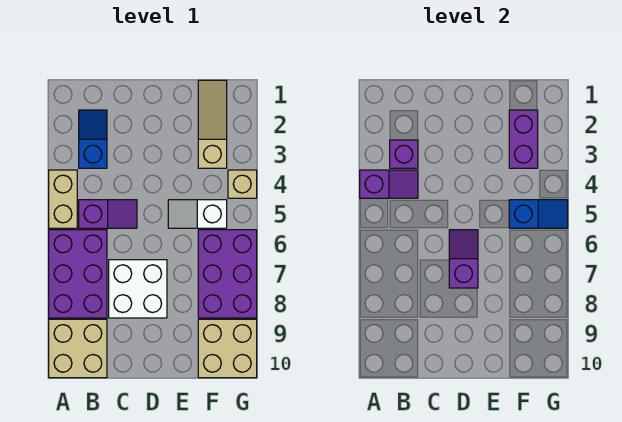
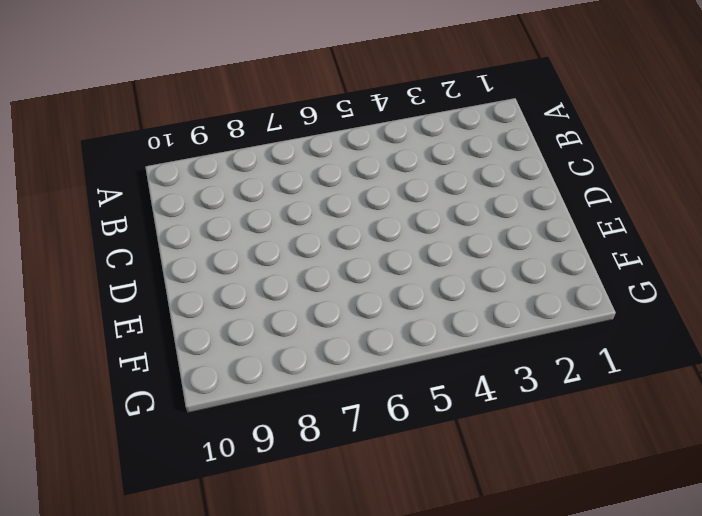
none -> tan brick A4:A5 level 1
none -> purple brick A6:B8 level 1
none -> tan brick A9:B10 level 1

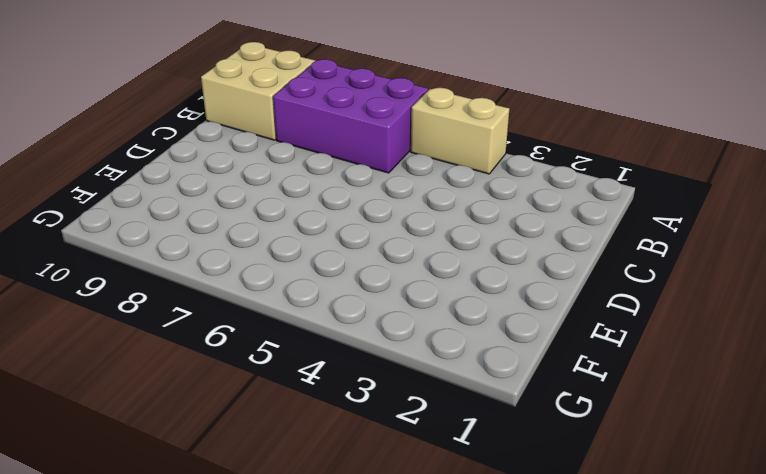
none -> blue slope B2:B3 level 1 top 3
none -> purple slope B5:C5 level 1 top B
none -> white brick C7:D8 level 1

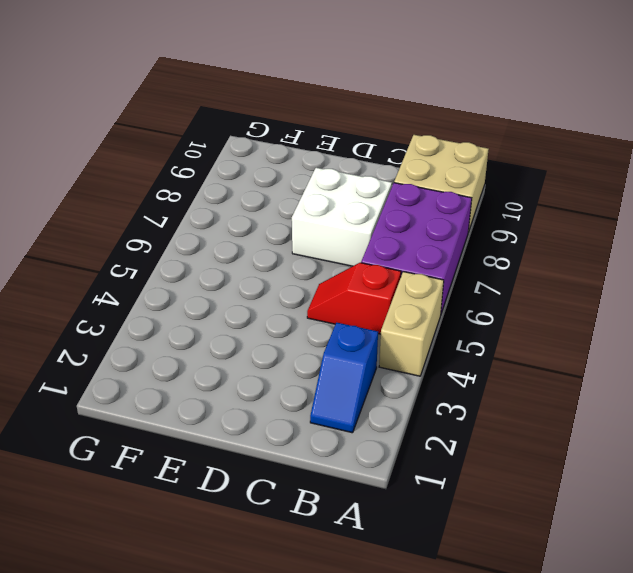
red slope B5:C5 level 1 top B -> purple slope B5:C5 level 1 top B
none -> white slope E5:F5 level 1 top F
none -> tan slope F1:F3 level 1 top 3
none -> purple brick F6:G8 level 1

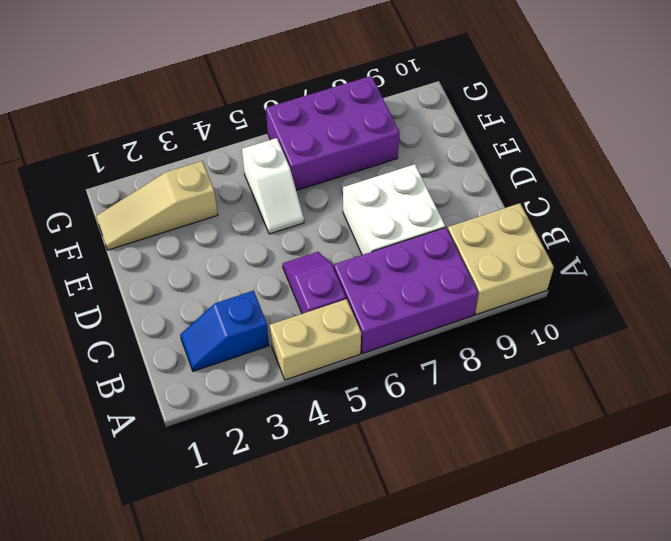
none -> tan brick F9:G10 level 1
none -> tan brick G4 level 1
none -> purple slope A4:B4 level 2 top A

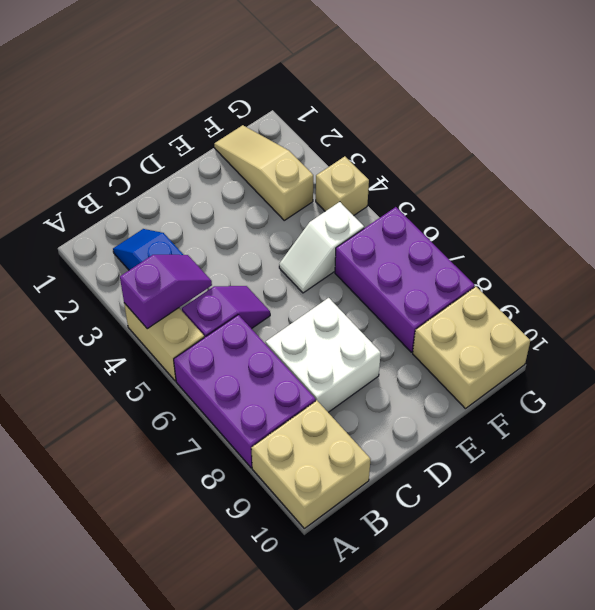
none -> purple brick B3 level 2
none -> purple slope D6:D7 level 2 top 7
none -> purple brick F2:F3 level 2

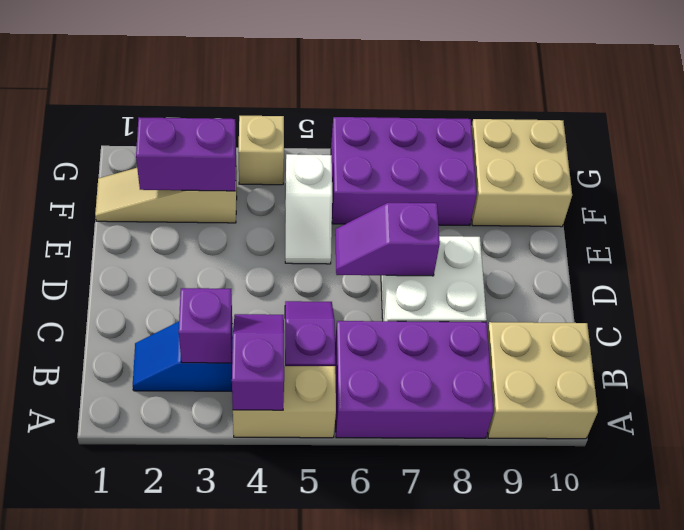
none -> blue slope F5:G5 level 2 top F

